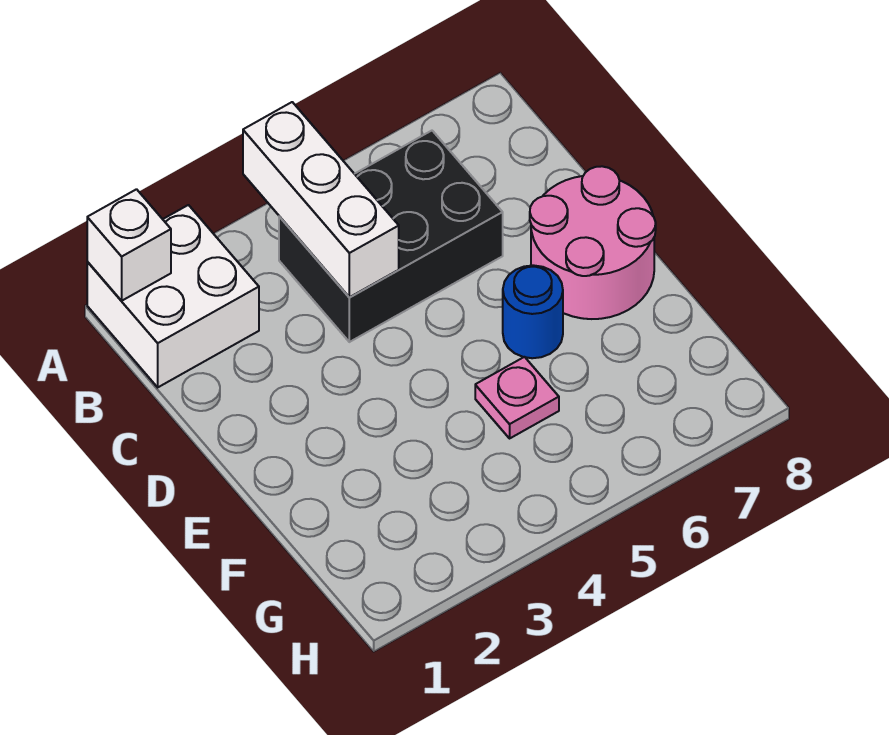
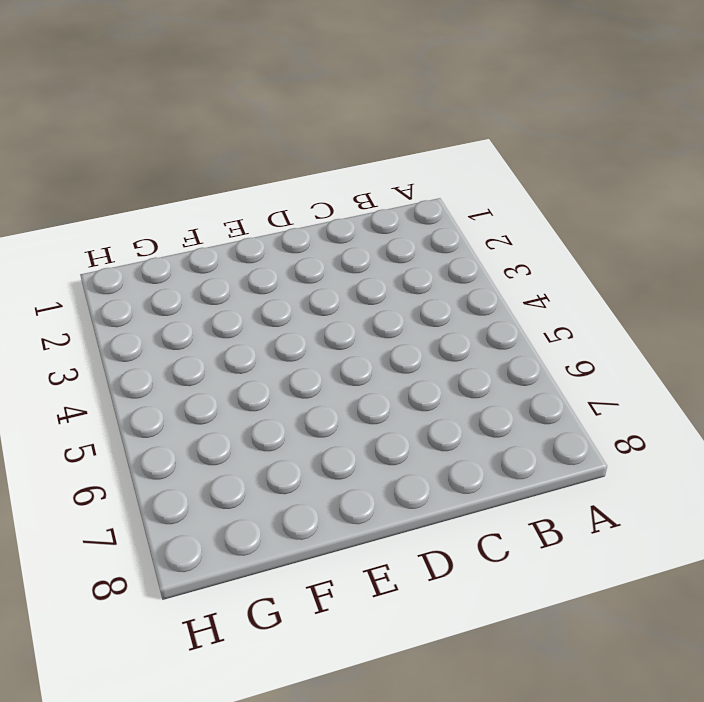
none -> white brick A1:B2 level 1
none -> black brick B4:C6 level 1

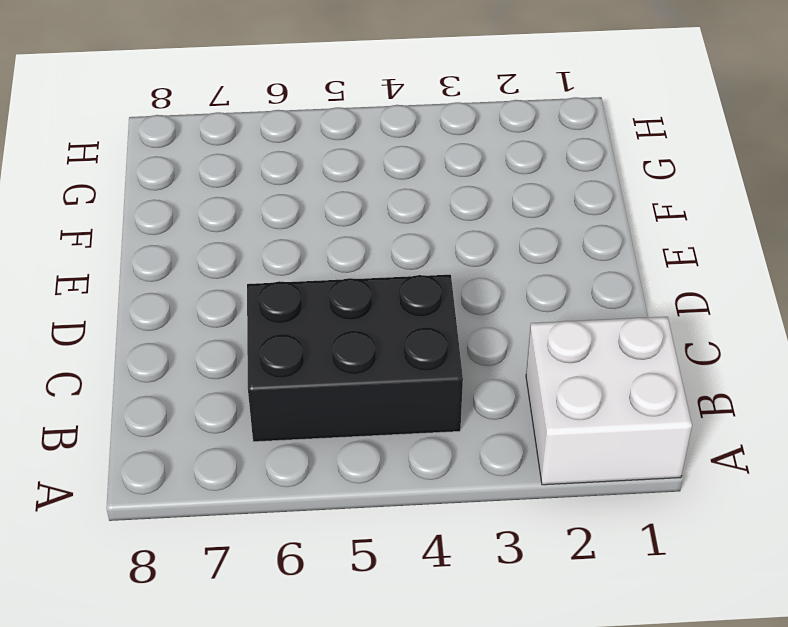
none -> pink round brick D7:E8 level 1
none -> blue round brick E6 level 1

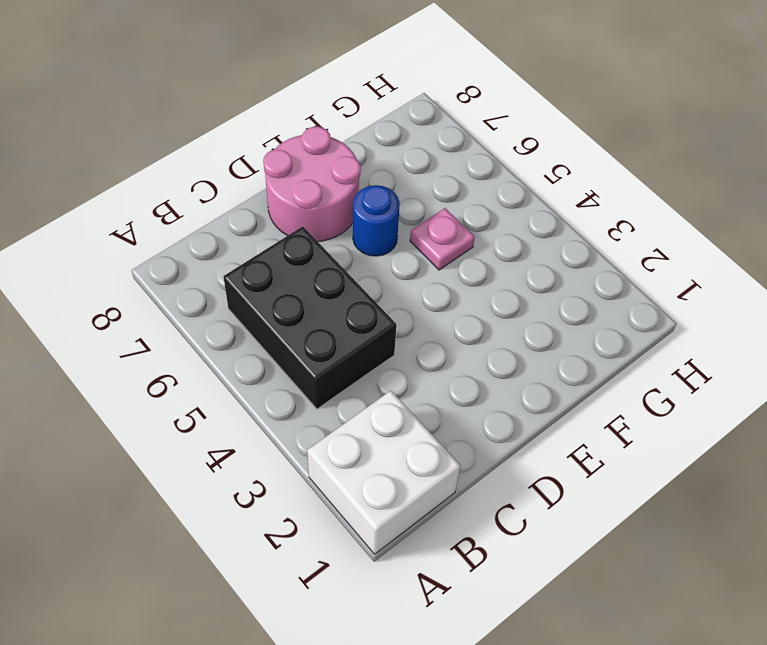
none -> white brick A1 level 2
none -> white brick A4:C4 level 2

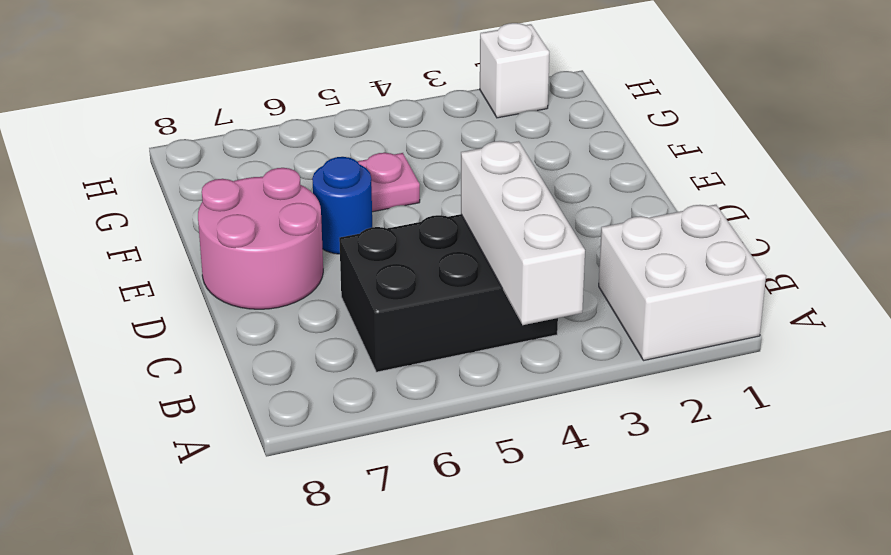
white brick H2 level 1 -> white brick A1 level 2

